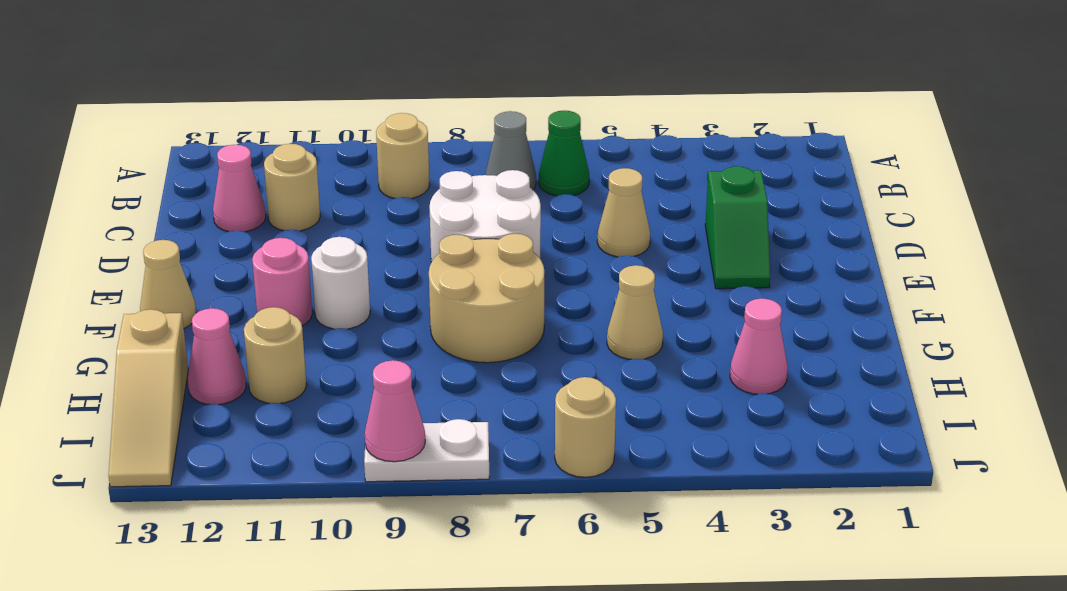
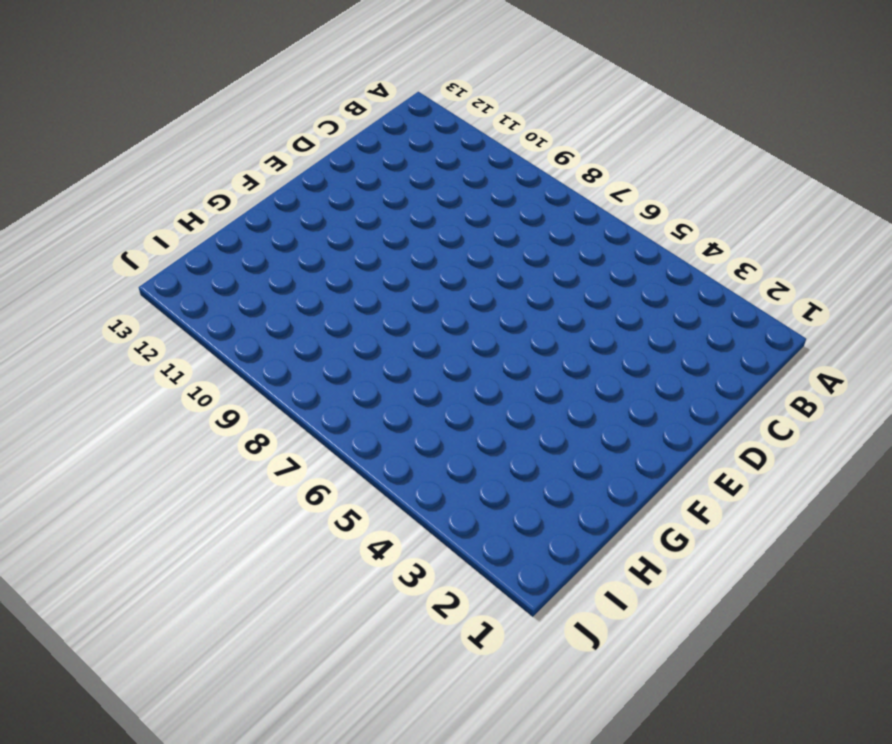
none -> green cone B6 level 1
none -> grey cone B7 level 1
none -> tan round brick B9 level 1

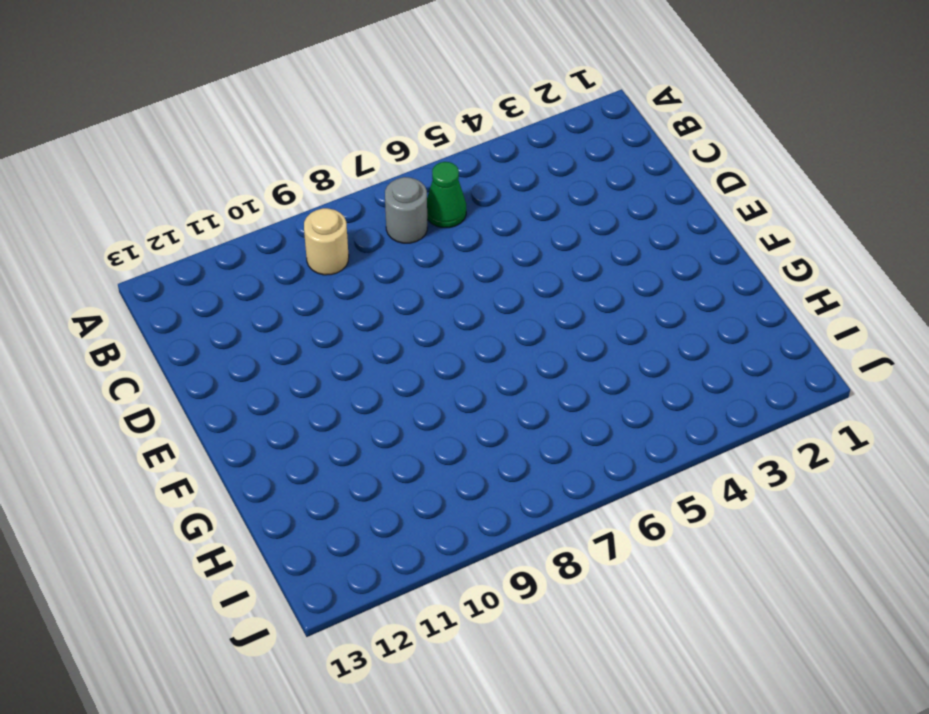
grey round brick B7 level 1 -> grey cone B7 level 1
none -> tan round brick C11 level 1
none -> pink cone C12 level 1
none -> green slope D3:E3 level 1 top D

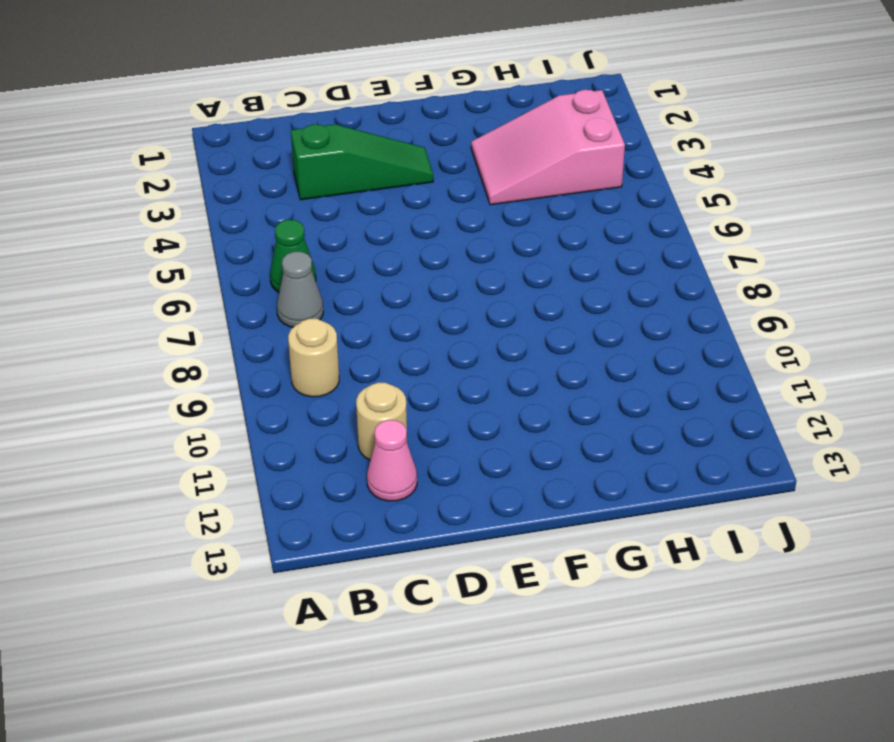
green slope C3:E3 level 1 top C -> green slope D3:E3 level 1 top D
pink slope G3:I4 level 1 top I -> pink cone H3 level 1
none -> tan cone D5 level 1
none -> white round brick D7:E8 level 1
none -> tan round brick F7:G8 level 1

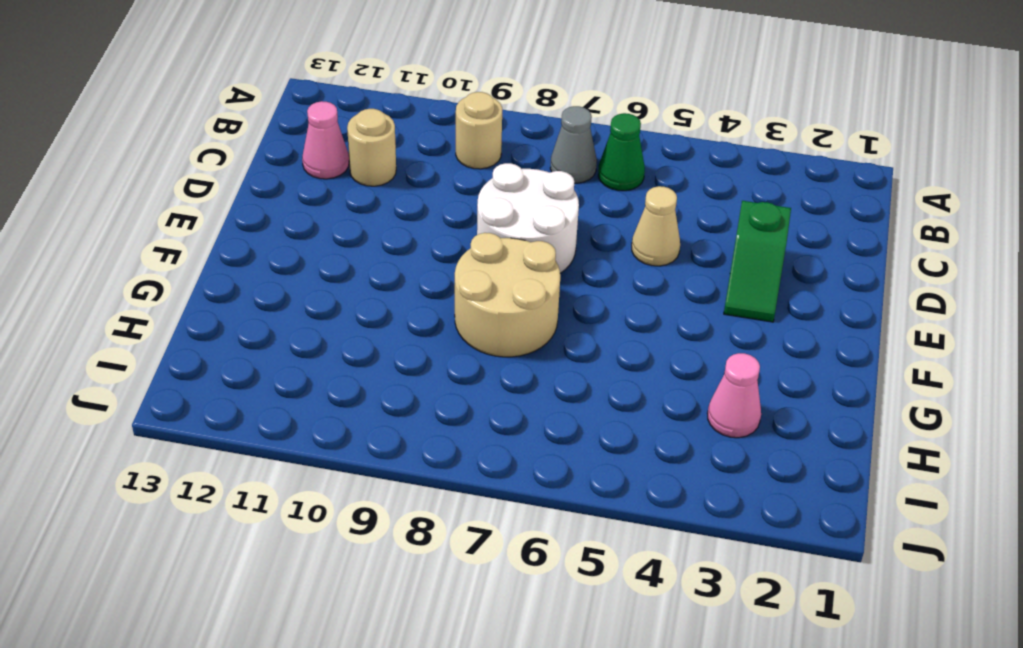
none -> white round brick F10 level 1
none -> pink round brick F11 level 1
none -> tan cone F13 level 1

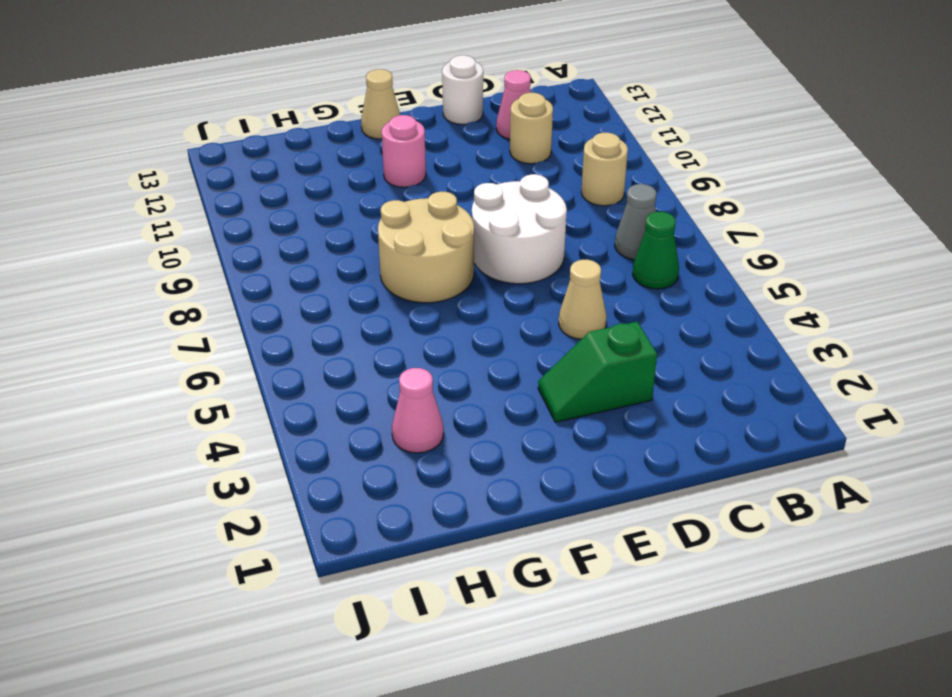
white round brick D13 level 1 -> white round brick F10 level 1
none -> tan cone G5 level 1
none -> tan round brick H11 level 1
none -> pink cone H12 level 1

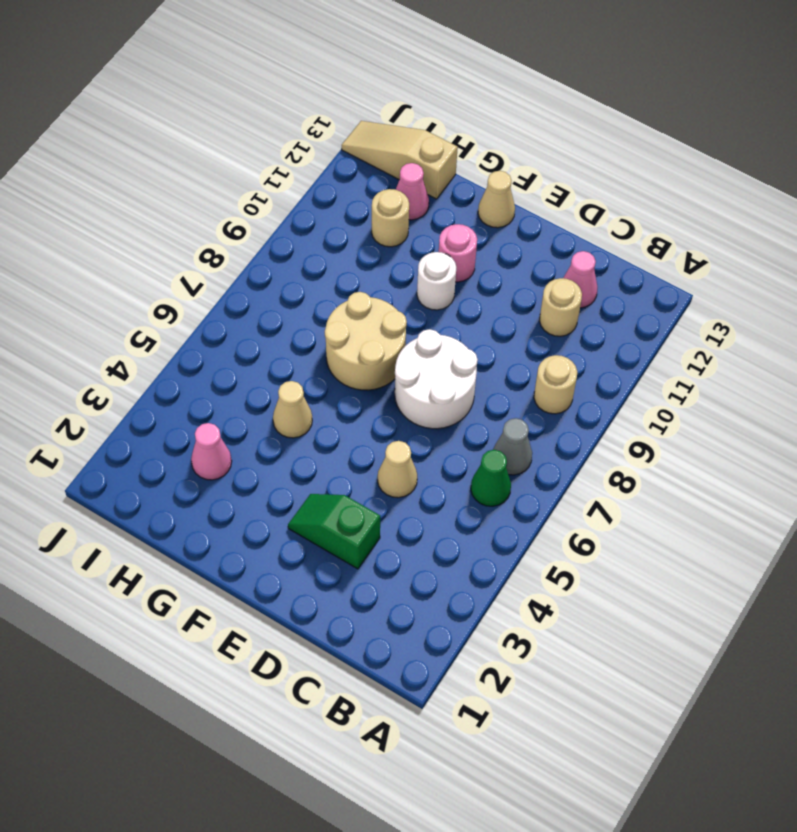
none -> tan round brick J6 level 1
none -> white plate J8:J9 level 1
none -> pink cone J9 level 2

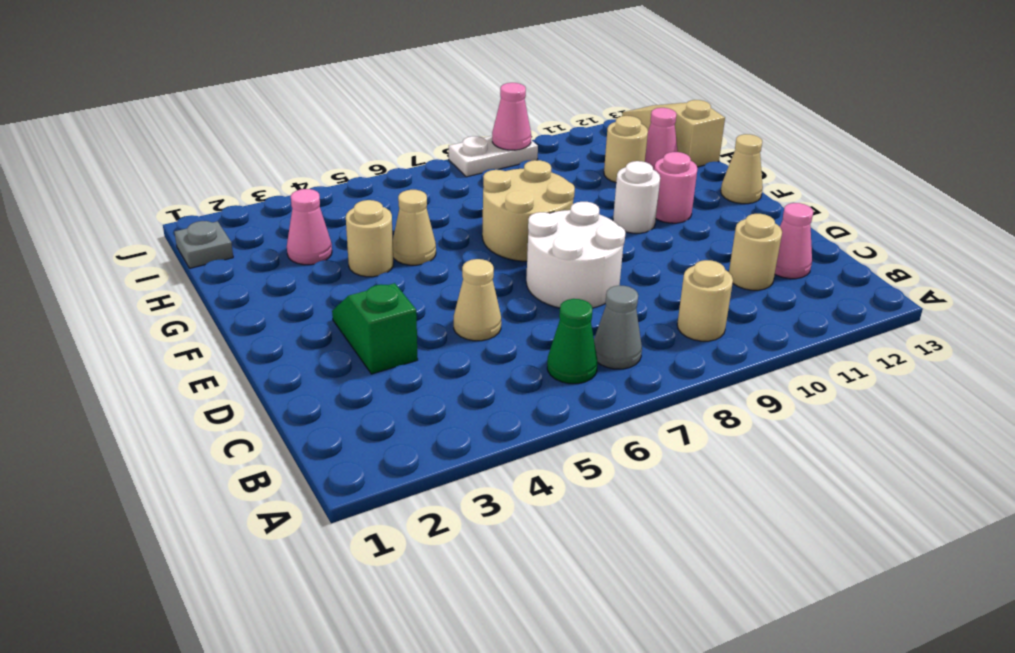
tan round brick G4 level 1 -> tan round brick J6 level 1
grey plate I1 level 1 -> none

